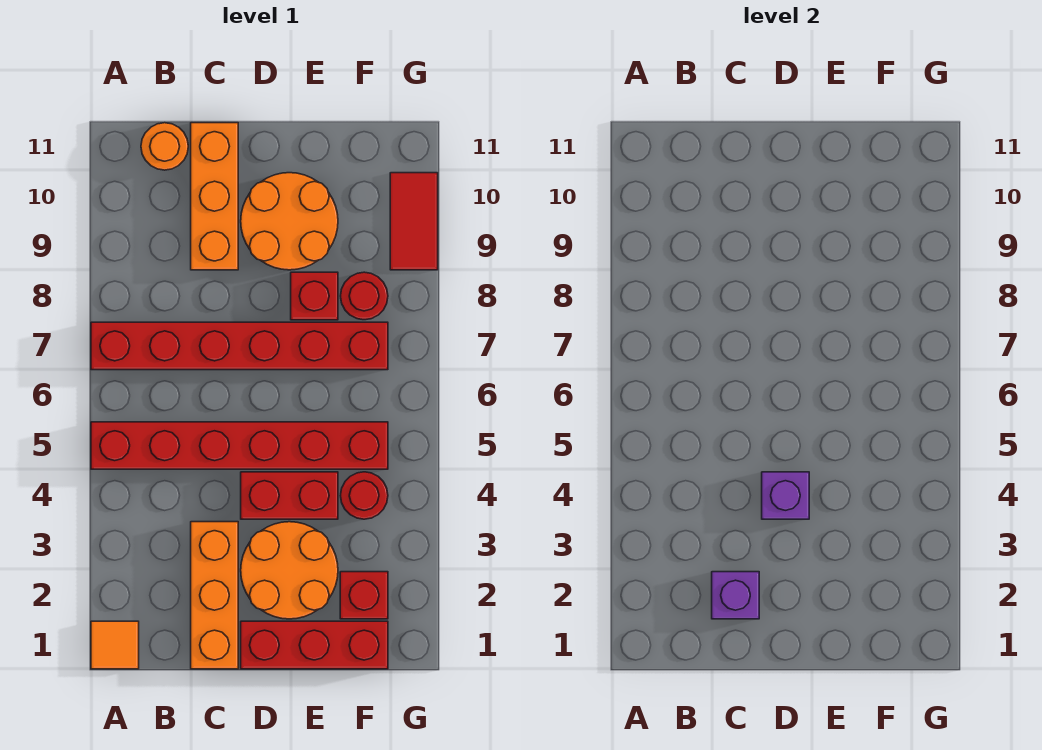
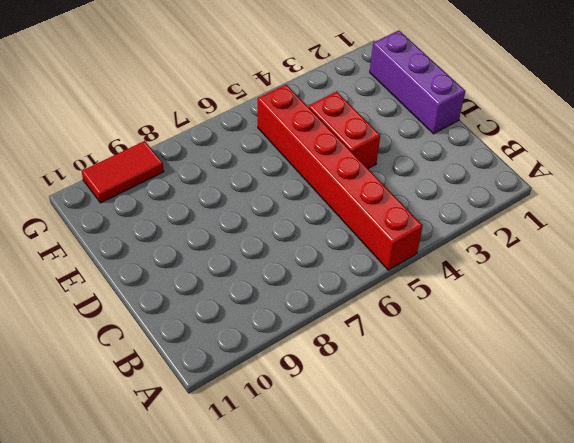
purple brick D1:F1 level 1 -> red brick D1:F1 level 1
none -> orange tile A1 level 1
none -> red brick A7:F7 level 1
none -> orange round brick B11 level 1

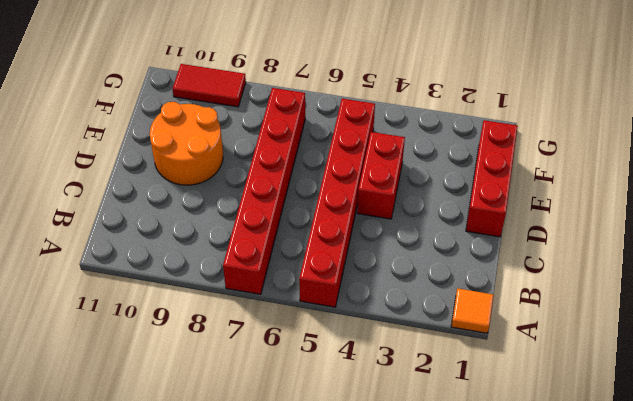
none -> orange round brick B11 level 1
none -> orange brick C1:C3 level 1
none -> orange brick C9:C11 level 1

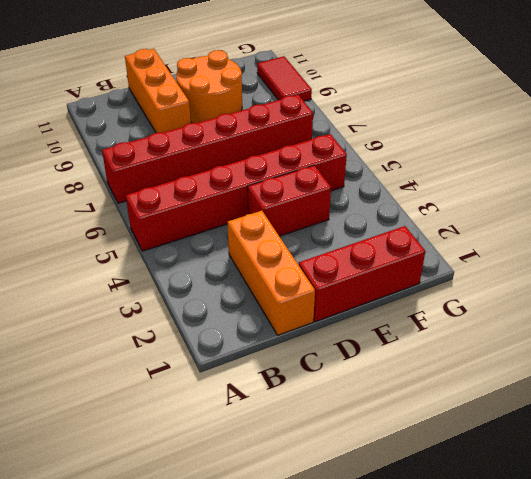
none -> orange tile A1 level 1
none -> orange round brick B11 level 1
none -> orange round brick D2:E3 level 1

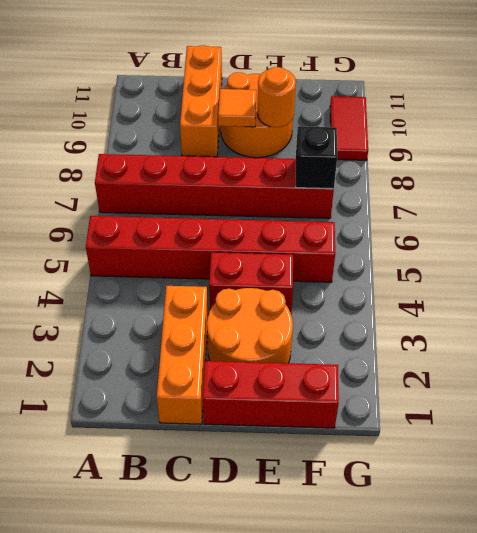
orange tile D9 level 2 -> orange tile A1 level 1
orange round brick E9 level 2 -> orange round brick B11 level 1
black brick F7 level 2 -> none
none -> red brick E8 level 1
none -> red brick F2 level 1
none -> red round brick F4 level 1

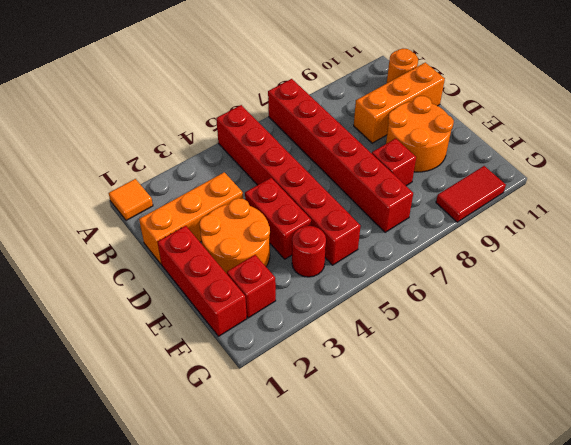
none -> red round brick F8 level 1
none -> purple brick C2 level 2
none -> purple brick D4 level 2

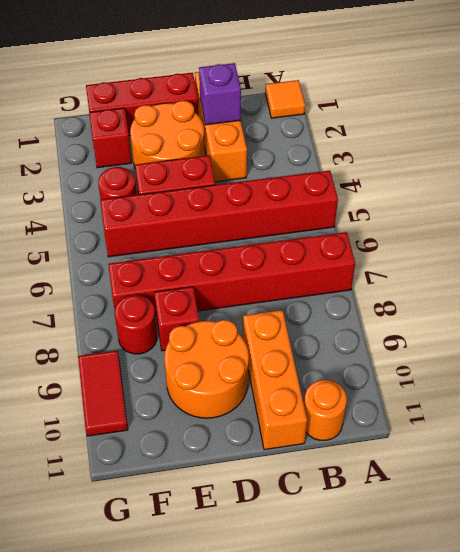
none -> purple brick D4 level 2

